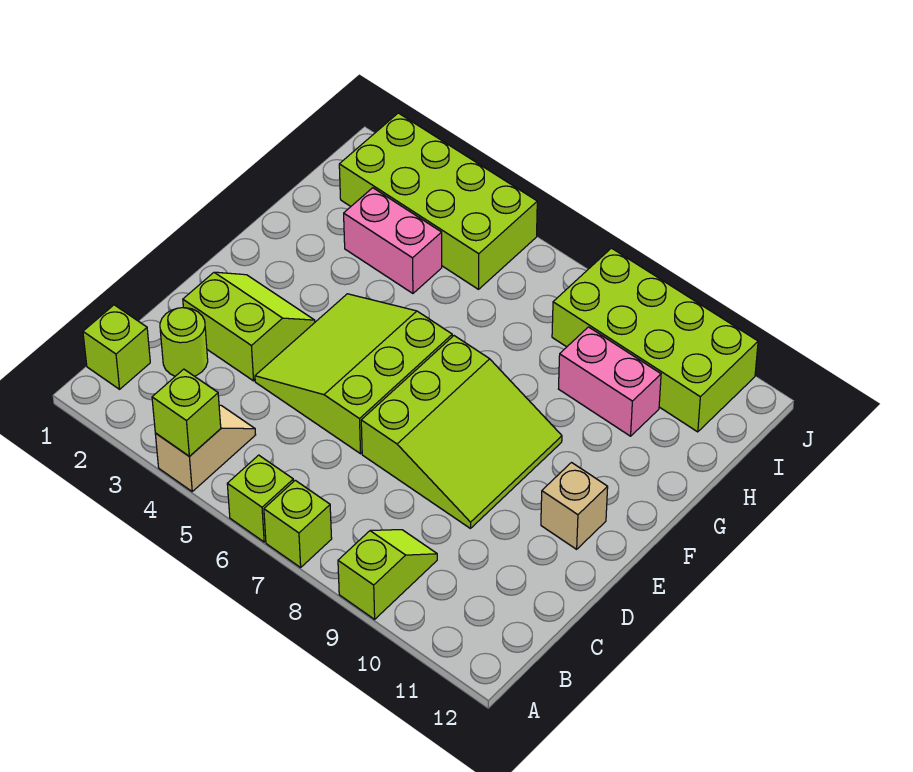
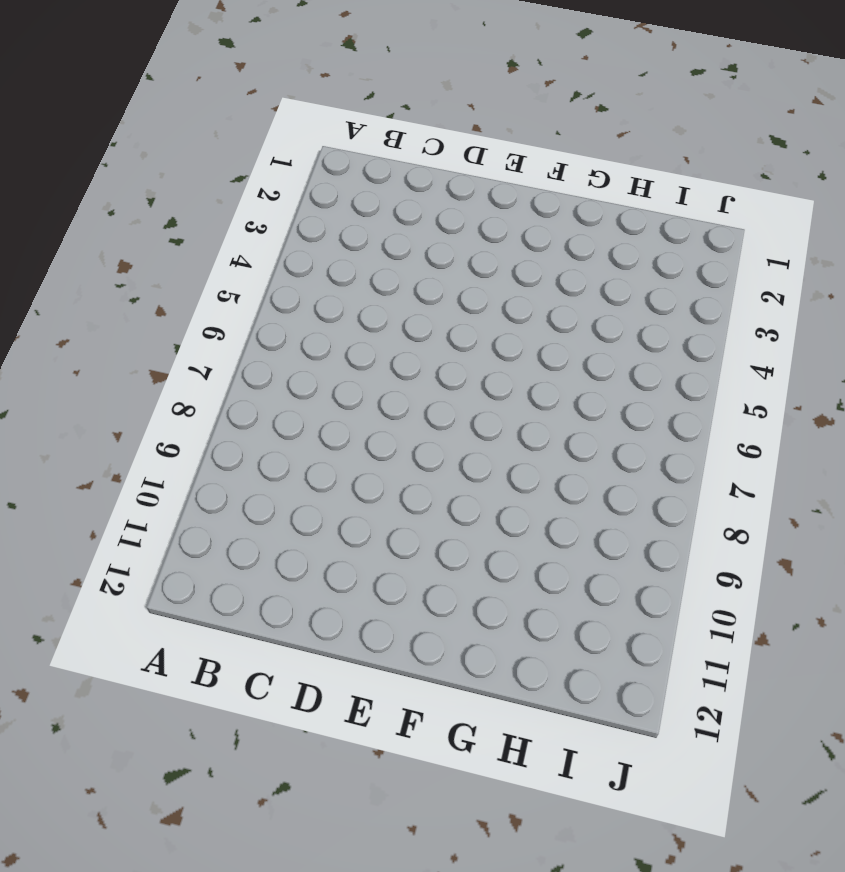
none -> tan slope A4:B4 level 1 top A
none -> lime brick A6 level 1
none -> lime brick A7 level 1

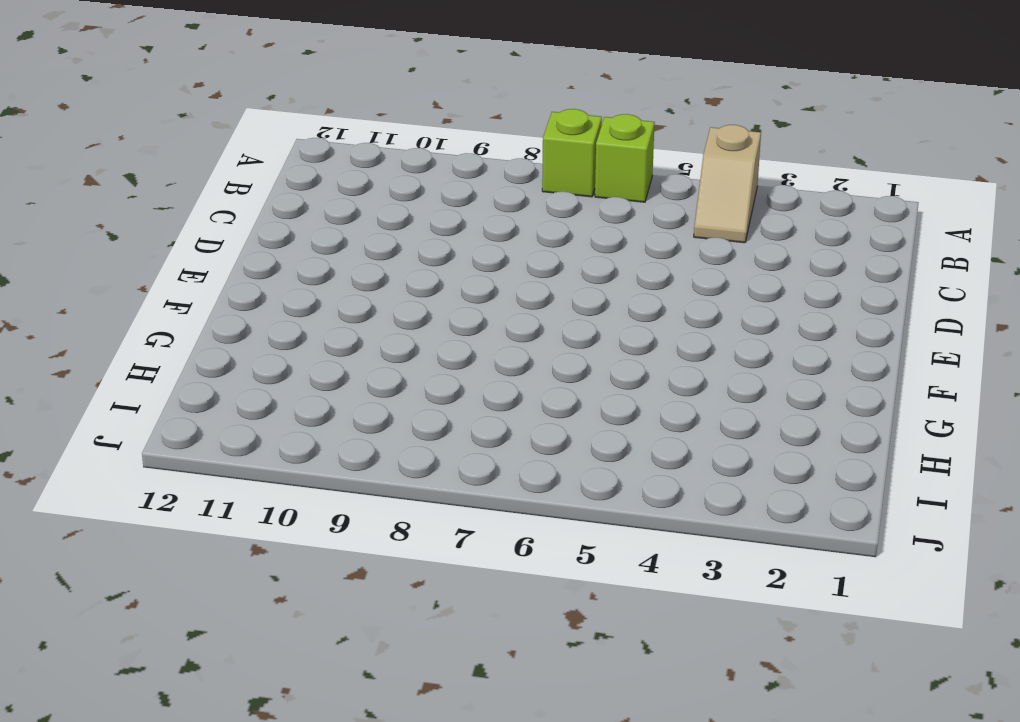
none -> lime slope A9:B9 level 1 top A
none -> lime brick B1 level 1
none -> lime round brick C2 level 1

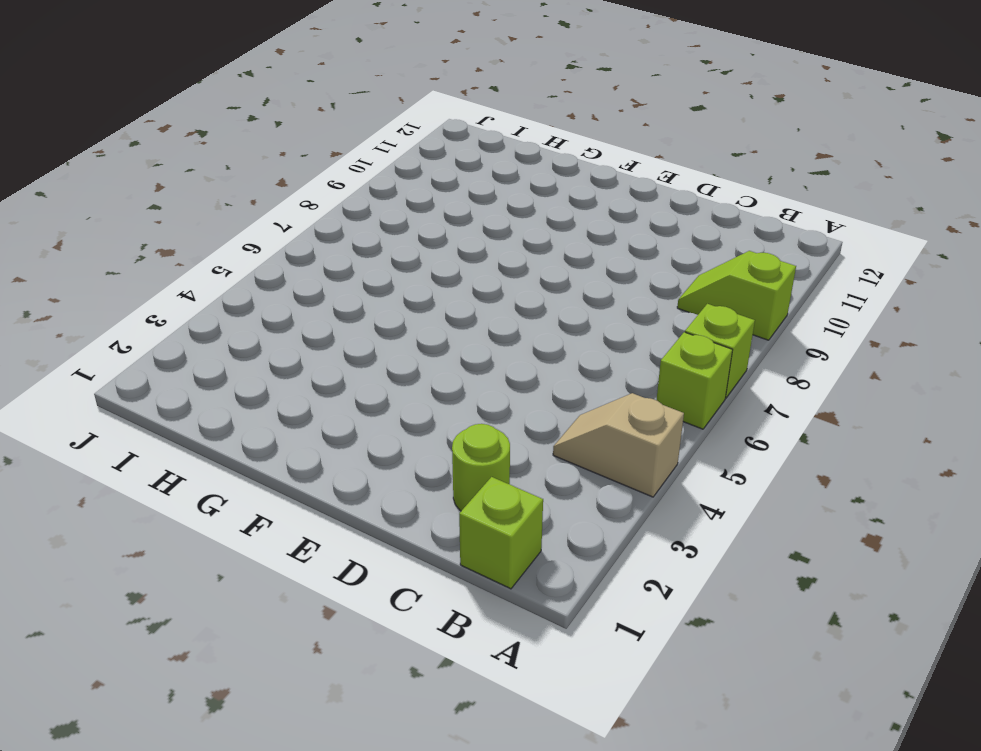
none -> lime slope D2:E3 level 1 top D
none -> lime slope D4:F6 level 1 top 6
none -> lime slope D7:F9 level 1 top 7

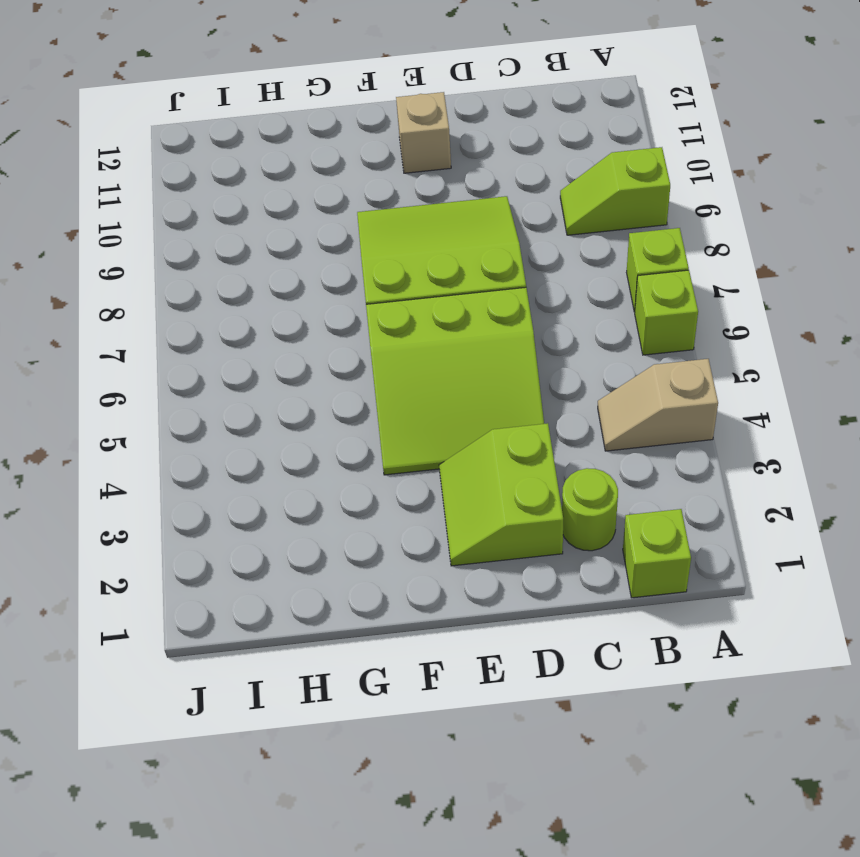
none -> pink brick H3:H4 level 1
none -> pink brick H9:H10 level 1
none -> lime brick I2:J5 level 1

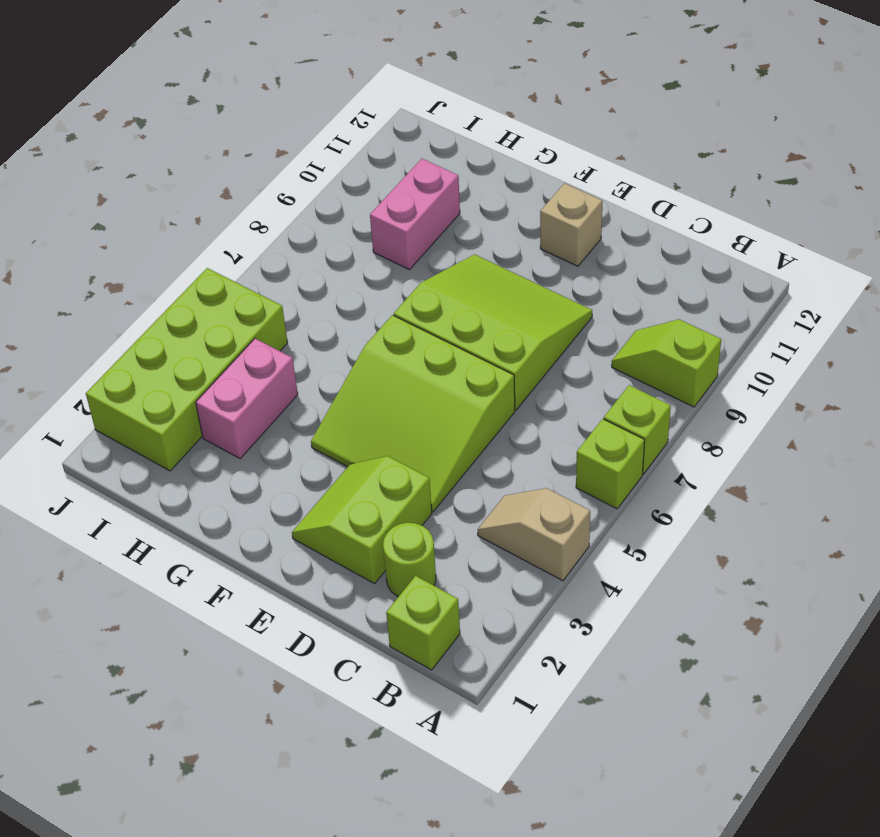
none -> lime brick I8:J11 level 1
none -> lime brick A4 level 2

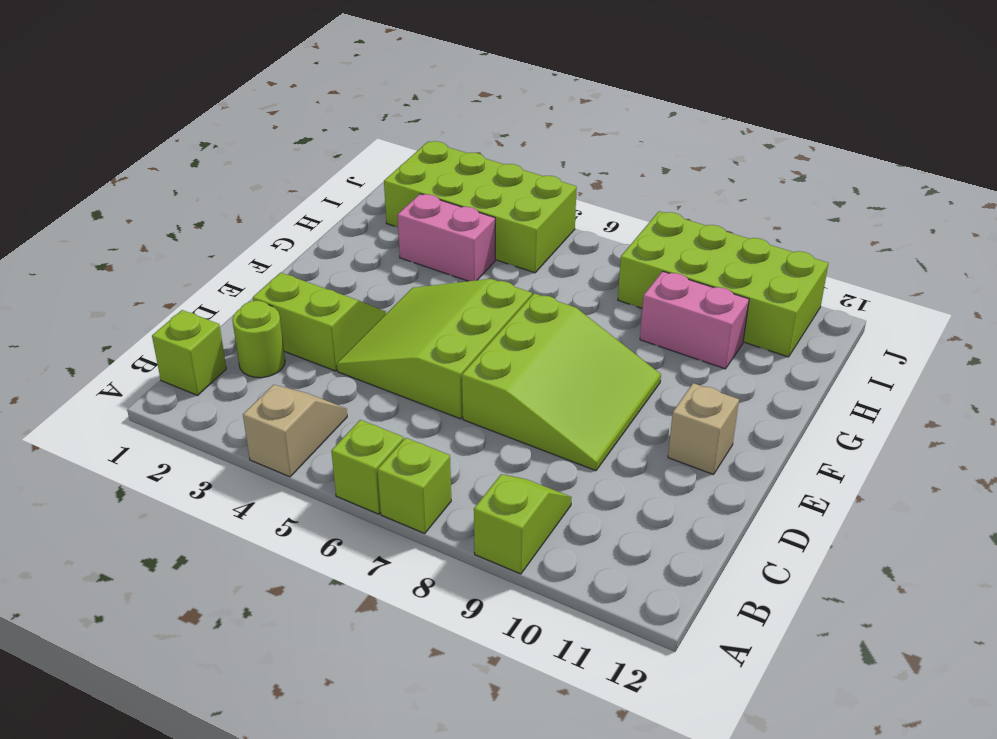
none -> lime brick A4 level 2

